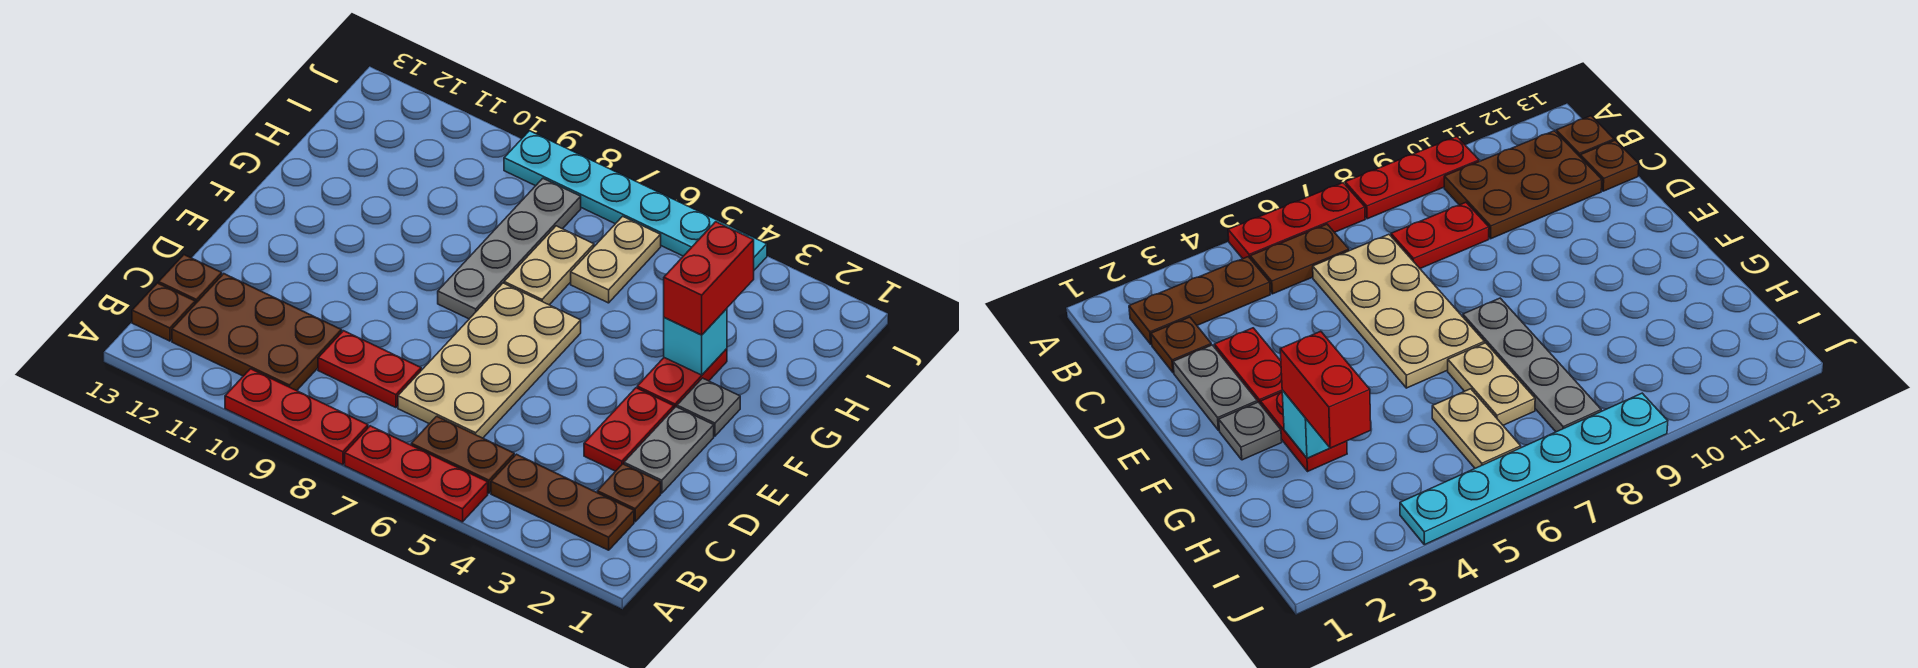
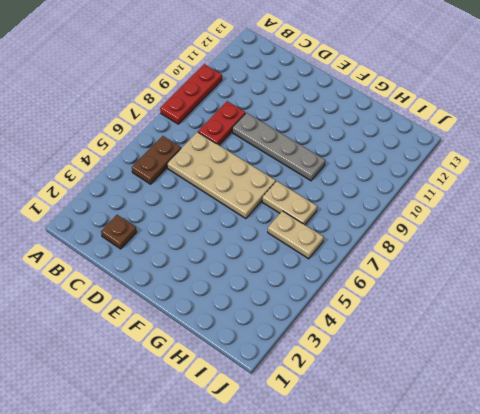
grey plate D9:G9 level 1 -> grey plate F8:I8 level 1
none -> red plate A5:A7 level 1
none -> brown plate B2:B4 level 1
none -> brown plate B10:C12 level 1

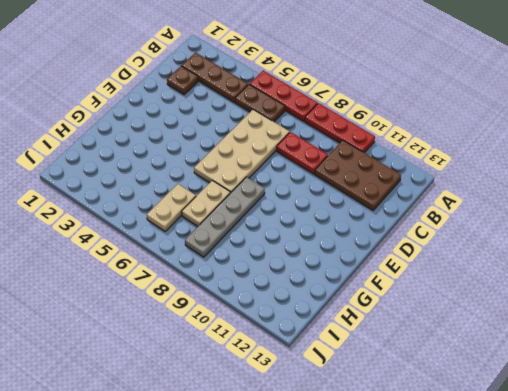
none -> brown plate B13 level 1
none -> brown plate C13 level 1
none -> grey plate D2:E2 level 1

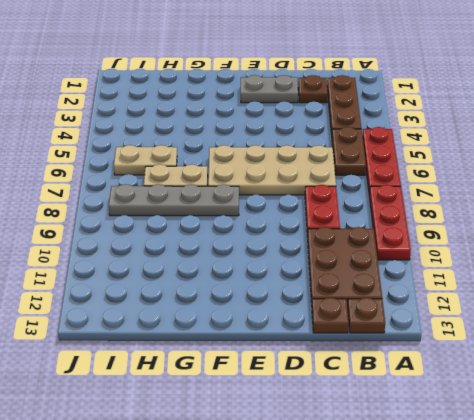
none -> red plate D3:E3 level 1
none -> grey plate F2 level 1
none -> red plate F3:G3 level 1

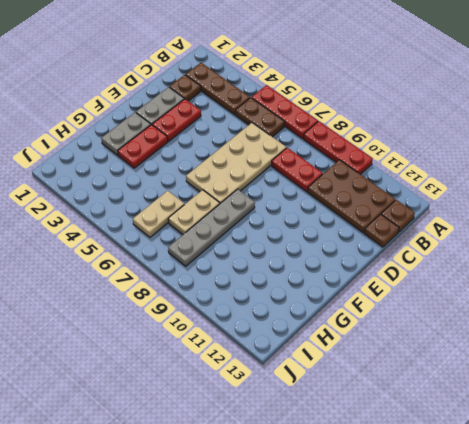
grey plate F2:G2 level 1 -> grey plate F2 level 1
none -> cyan plate J4:J9 level 1
none -> cyan brick G3 level 2
none -> red brick G3:H3 level 3

